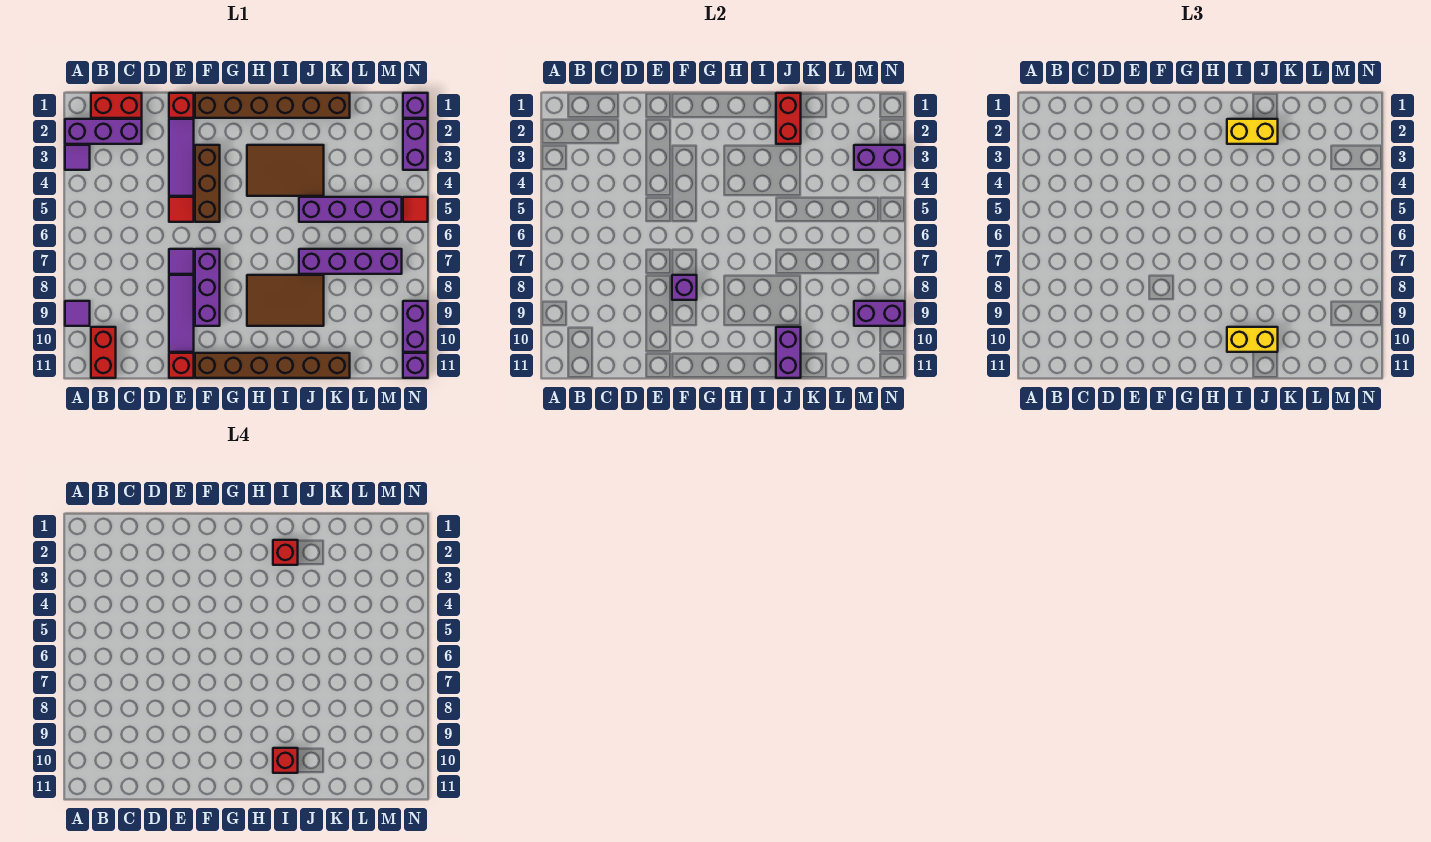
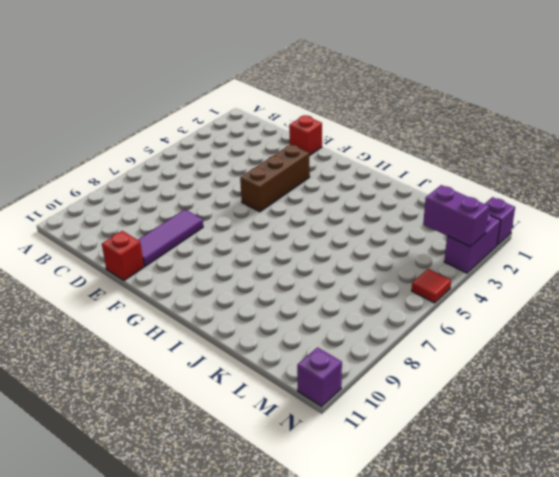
none -> purple brick A2:C2 level 1
none -> purple tile A3 level 1
none -> purple tile A9 level 1
none -> red brick B1:C1 level 1

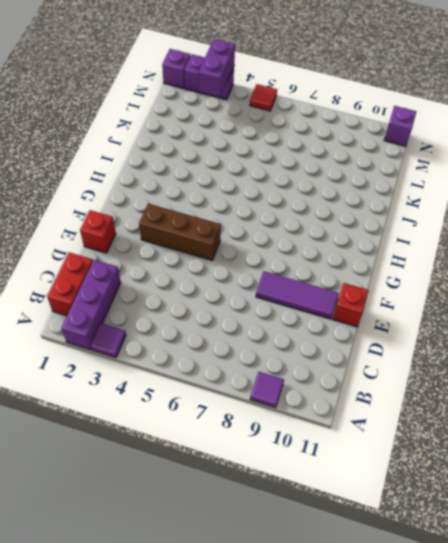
none -> red brick B10:B11 level 1
none -> purple tile E2:E4 level 1
none -> red tile E5 level 1
none -> purple tile E7 level 1

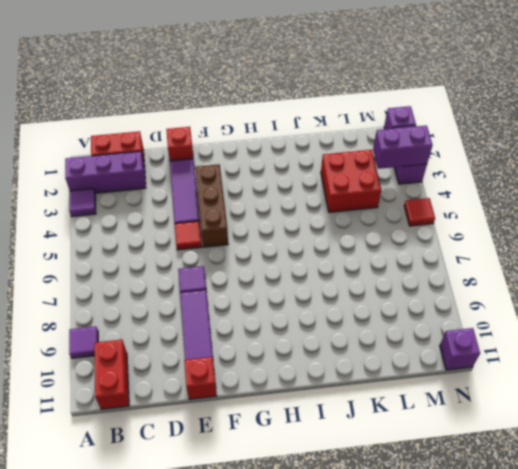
red brick K3:L4 level 1 -> none
none -> brown brick F1:K1 level 1
none -> purple brick F7:F9 level 1
none -> brown brick F11:K11 level 1
none -> brown tile H3:J4 level 1

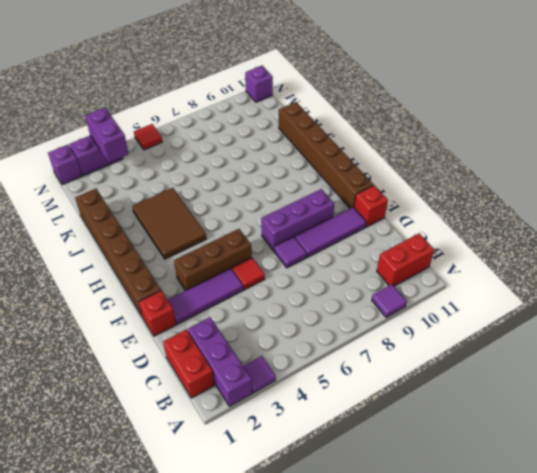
none -> brown tile H8:J9 level 1
none -> purple brick J5:M5 level 1
none -> purple brick J7:M7 level 1
none -> purple brick N9:N10 level 1

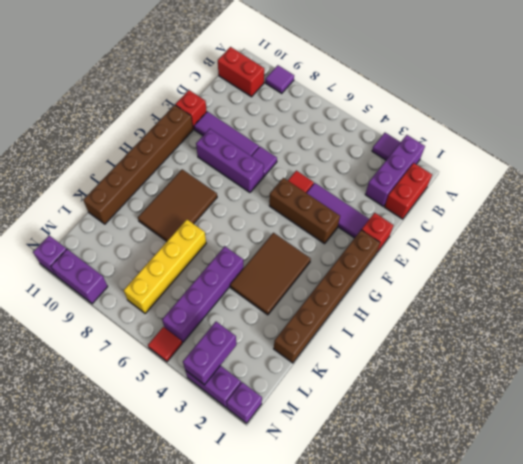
yellow brick J7:M7 level 1 -> purple brick J7:M7 level 1
none -> purple brick F8 level 2
none -> red brick J1:J2 level 2
none -> purple brick J10:J11 level 2
none -> purple brick M9:N9 level 2

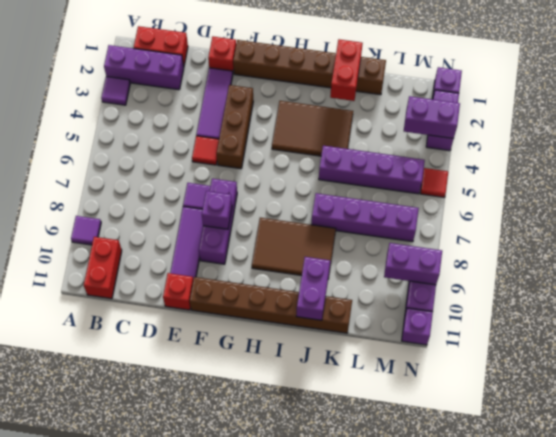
none -> yellow brick I2:J2 level 3
none -> yellow brick I10:J10 level 3
none -> red brick I2 level 4
none -> red brick I10 level 4

